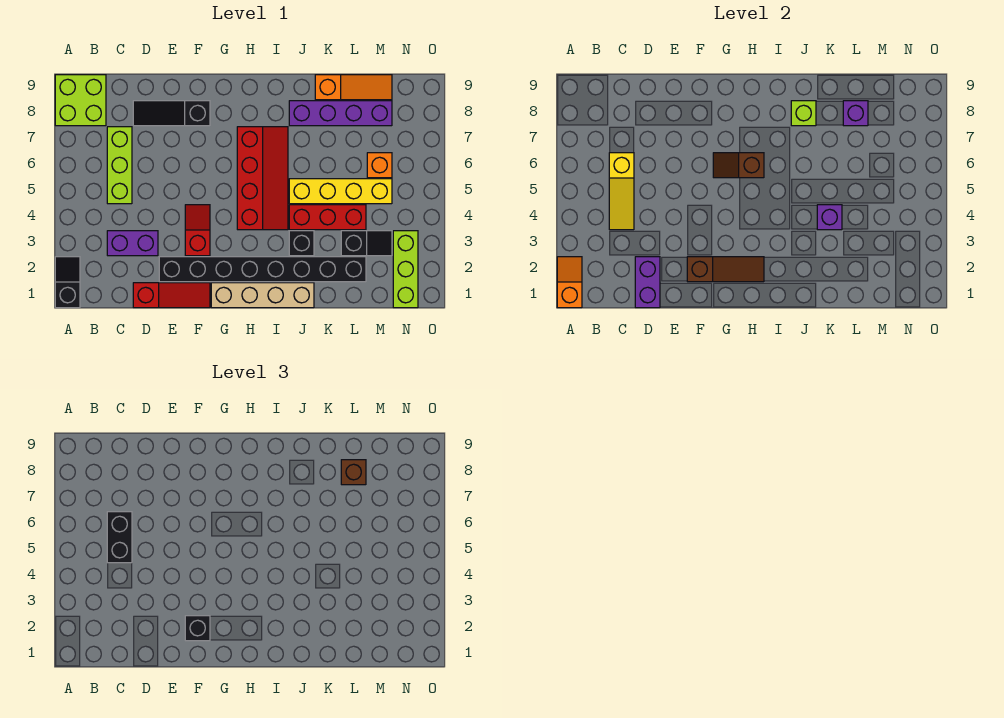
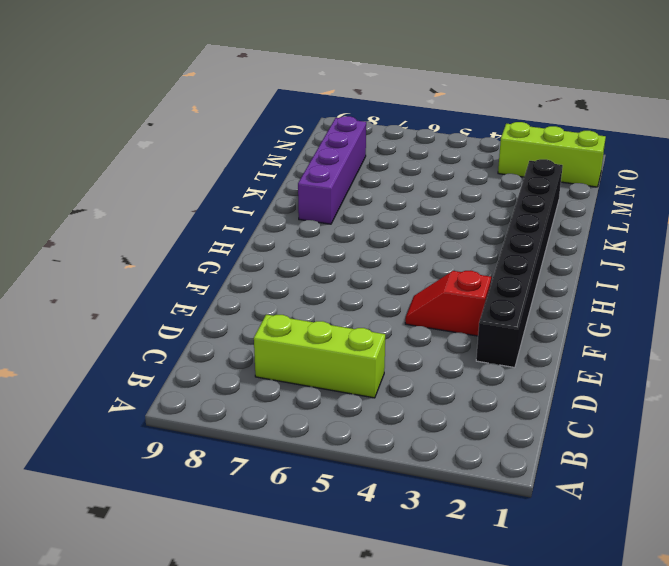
none -> black slope A1:A2 level 1 top 1
none -> lime brick A8:B9 level 1
none -> purple brick C3:D3 level 1

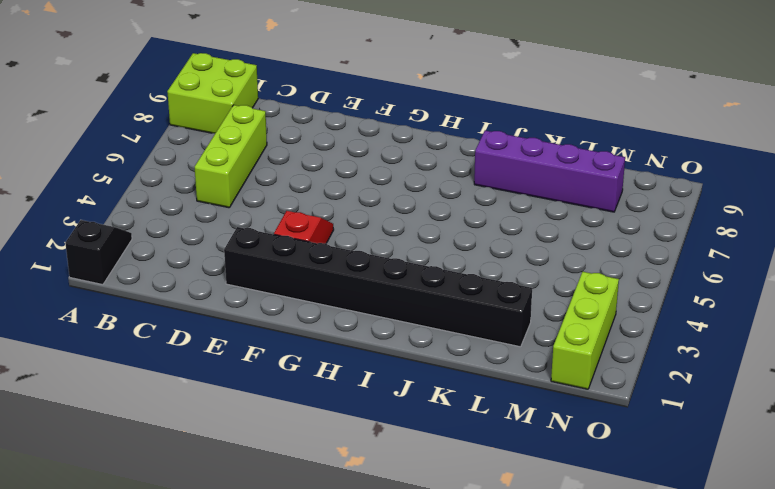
none -> purple brick C3:D3 level 1
none -> red slope D1:F1 level 1 top D
none -> black slope D8:F8 level 1 top F

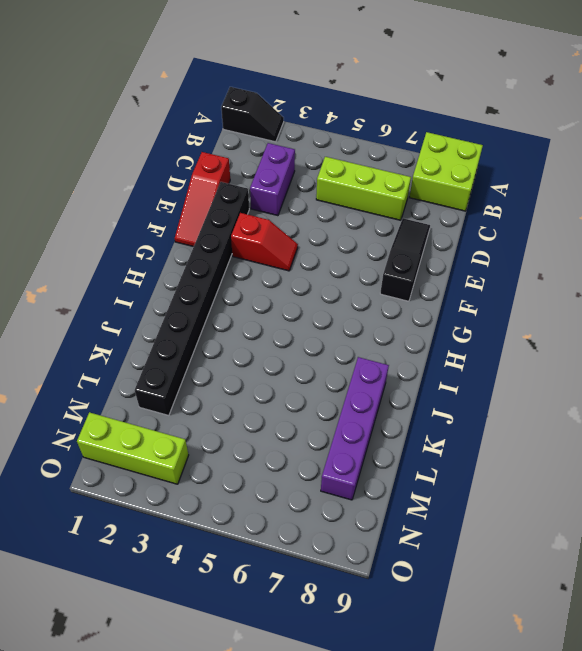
none -> tan brick G1:J1 level 1
none -> red slope H4:I7 level 1 top H
none -> black brick J3 level 1

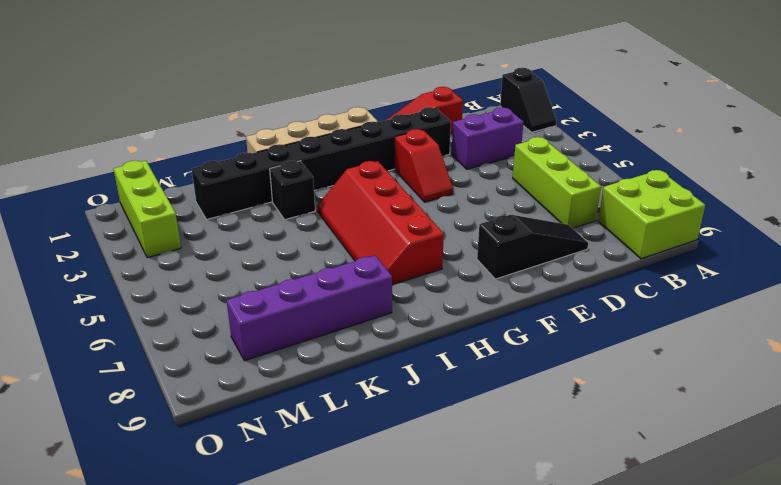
none -> red brick J4:L4 level 1
none -> yellow brick J5:M5 level 1
none -> orange slope K9:M9 level 1 top K

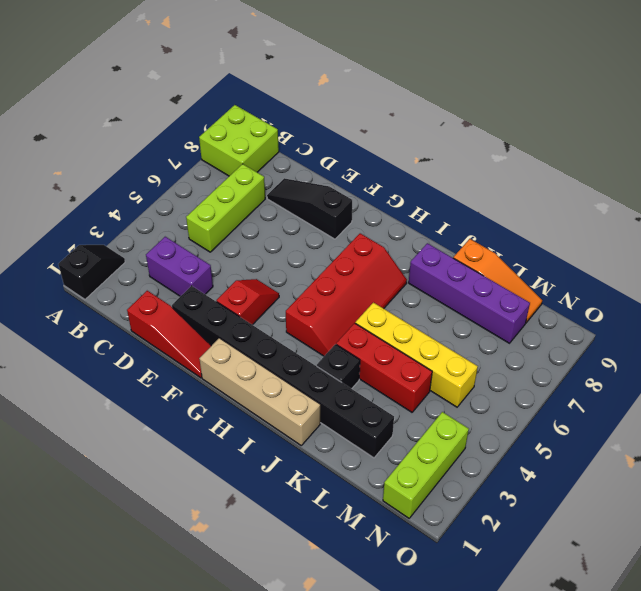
none -> black slope L3:M3 level 1 top L
none -> orange brick M6 level 1
none -> orange slope A1:A2 level 2 top 1

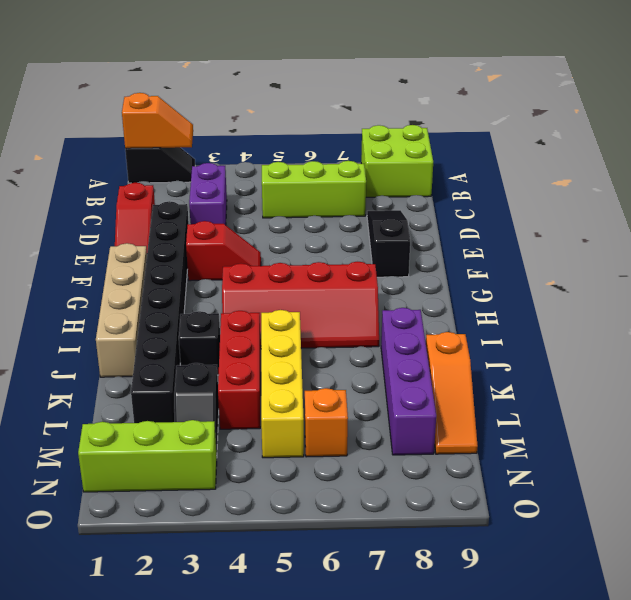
none -> yellow slope C4:C6 level 2 top 6
none -> purple brick D1:D2 level 2
none -> brown slope F2:H2 level 2 top F

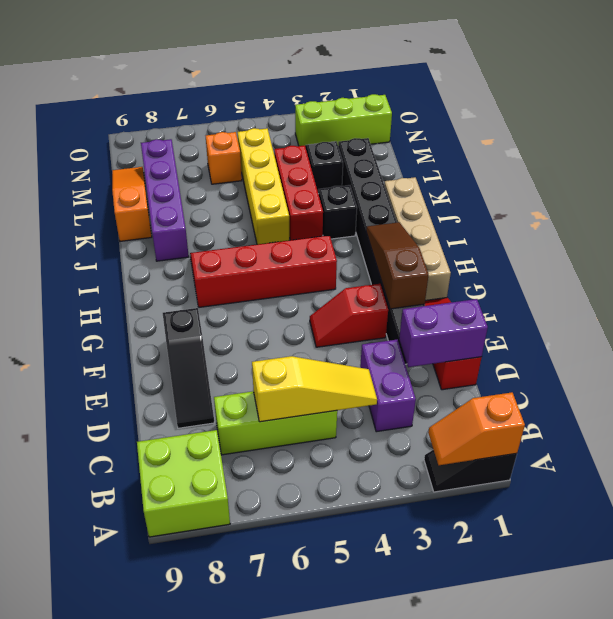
none -> brown slope G6:H6 level 2 top H
none -> lime brick J8 level 2
none -> purple brick K4 level 2

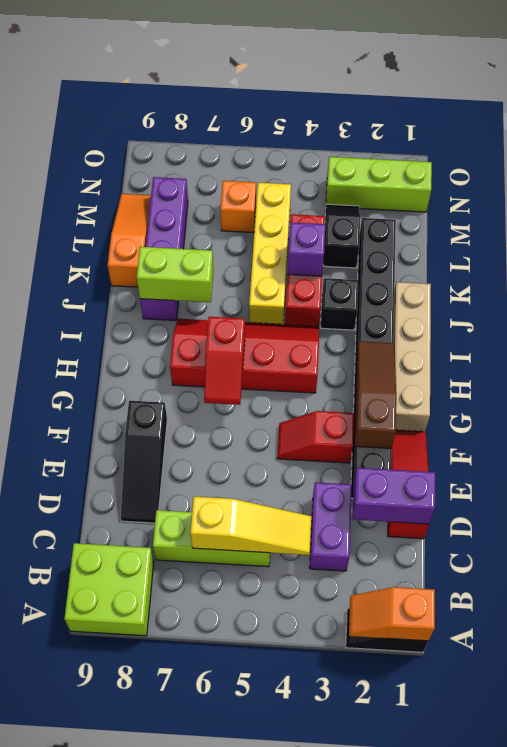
red slope G6:H6 level 2 top H -> brown slope G6:H6 level 2 top H
lime brick J7:J8 level 2 -> lime brick J8 level 2
none -> purple brick L8 level 2
none -> black brick C5:C6 level 3
none -> black brick F2 level 3

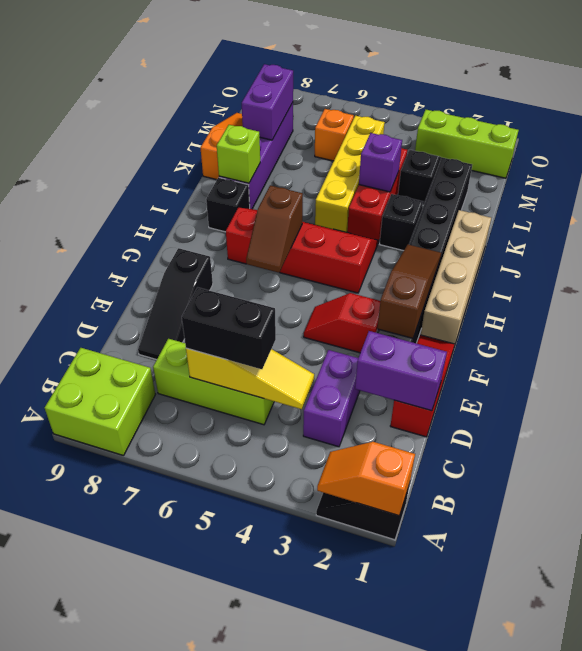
black brick I8 level 1 -> black brick F2 level 3
purple brick L8:M8 level 2 -> purple brick L8 level 2
none -> brown brick L8 level 3

